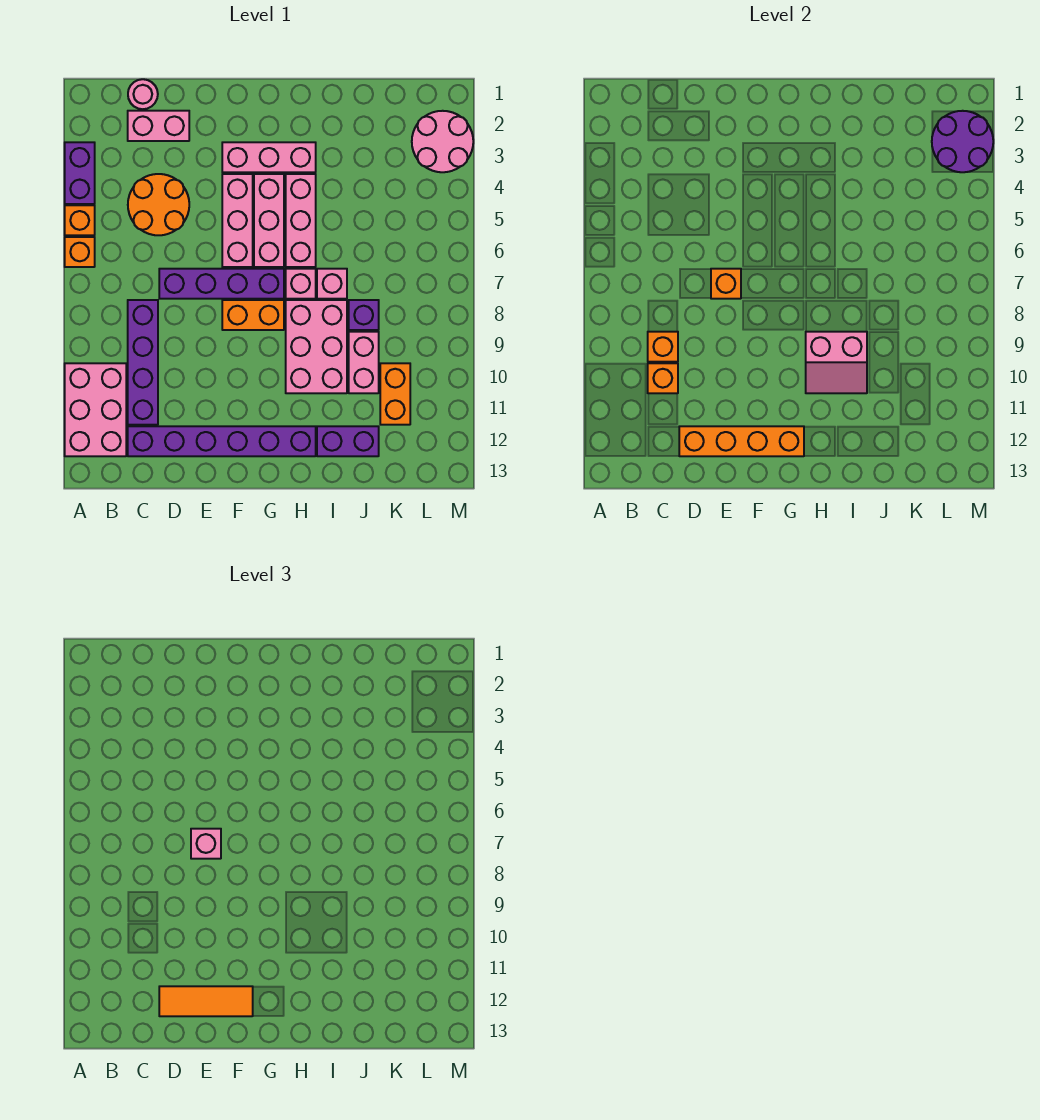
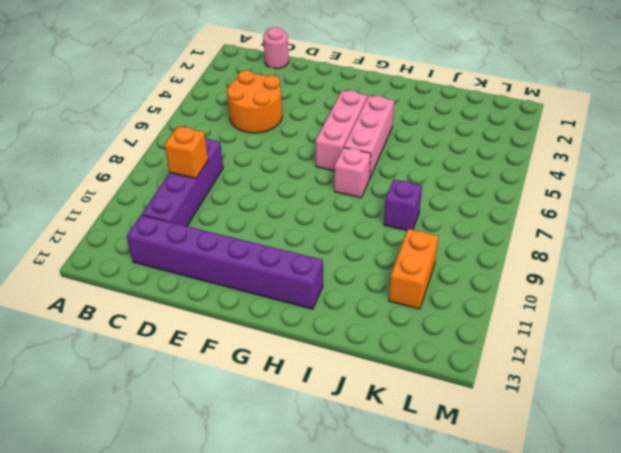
none -> purple brick A3:A4 level 1
none -> orange brick A5 level 1
none -> orange brick A6 level 1
none -> pink brick A10:B12 level 1

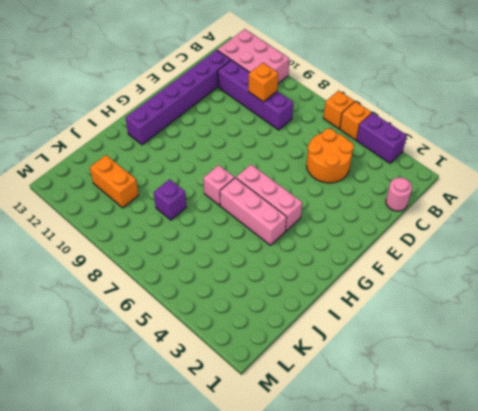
none -> pink brick C2:D2 level 1
none -> purple brick D7:G7 level 1
none -> pink brick F3:H3 level 1
none -> pink brick F4:F6 level 1

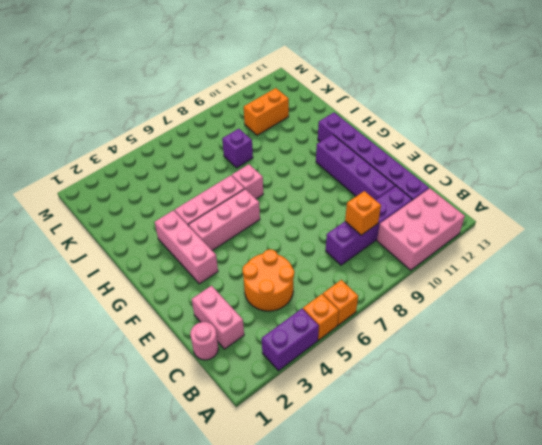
purple brick D11:G11 level 1 -> purple brick D7:G7 level 1
none -> pink brick F4:F6 level 1
none -> orange brick F8:G8 level 1
none -> pink brick H8:I10 level 1
none -> pink brick I7 level 1

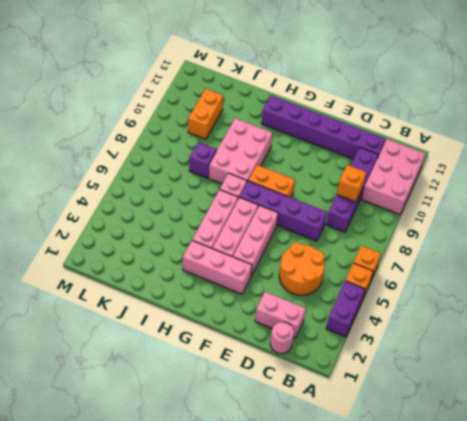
none -> pink brick I7 level 1
none -> purple brick I12:J12 level 1
none -> pink brick J9:J10 level 1
none -> pink round brick L2:M3 level 1

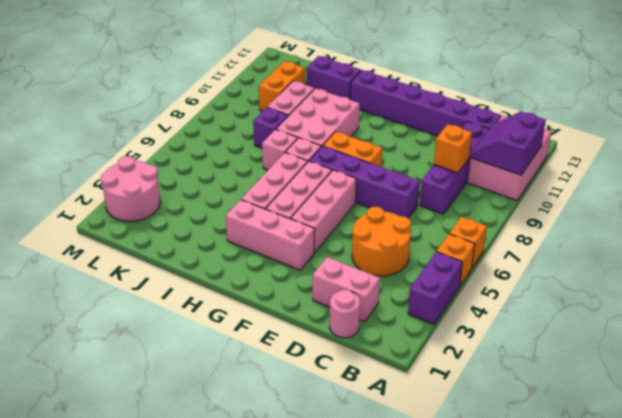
purple slope A10:B11 level 2 top A -> none
none -> orange brick C10 level 2
none -> orange brick D12:G12 level 2
none -> orange brick E7 level 2
none -> pink slope H9:I10 level 2 top 9

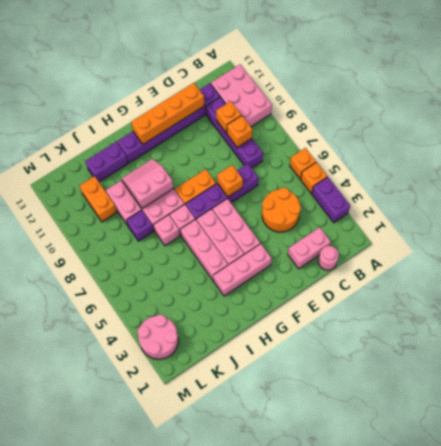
none -> purple round brick L2:M3 level 2
none -> orange tile D12:F12 level 3
none -> pink brick E7 level 3

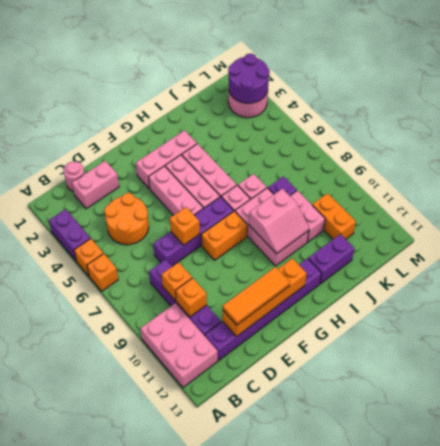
none -> pink brick E7 level 3

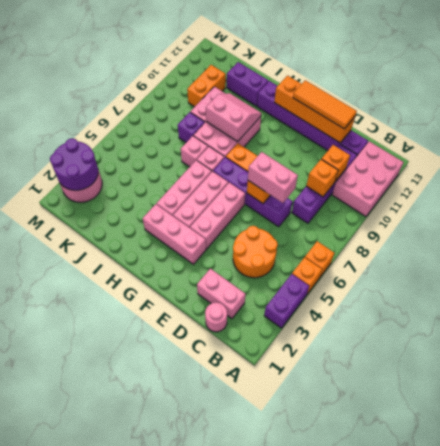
pink brick D7:E7 level 3 -> pink brick E7 level 3

